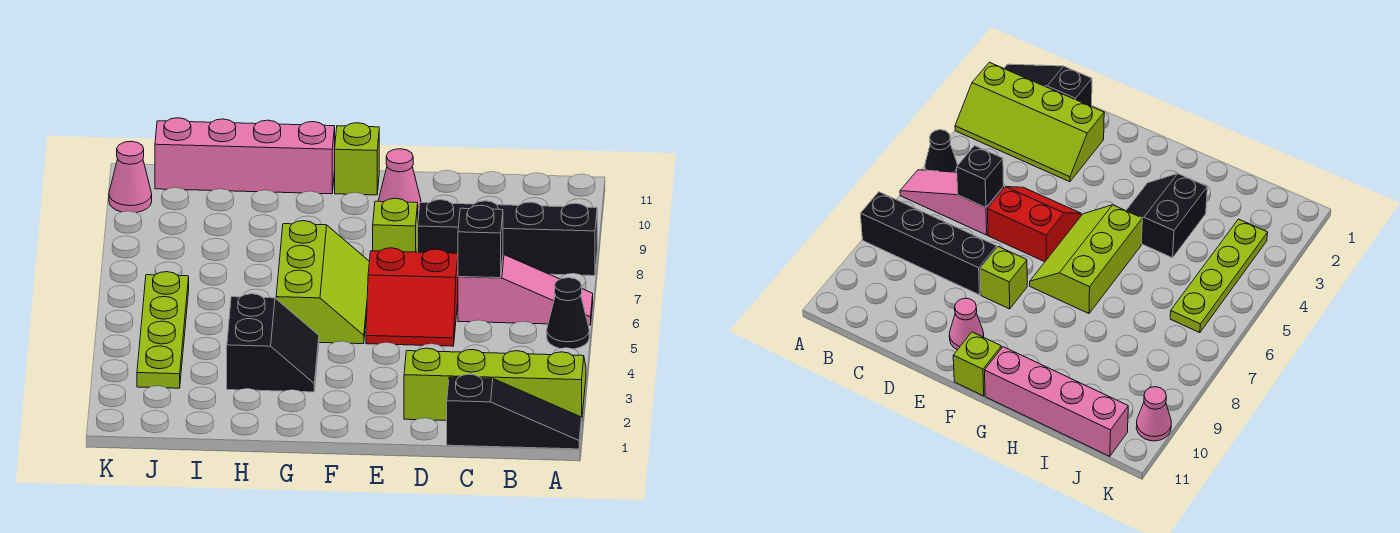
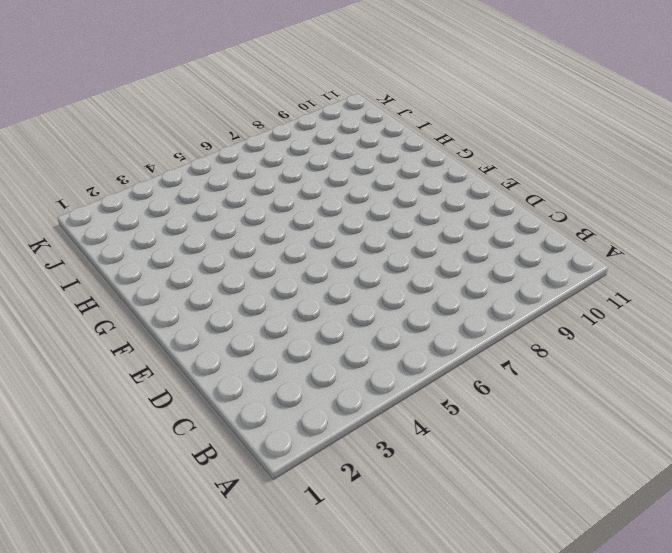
none -> black slope A1:C1 level 1 top C
none -> lime slope A2:D3 level 1 top 2
none -> black cone A5 level 1

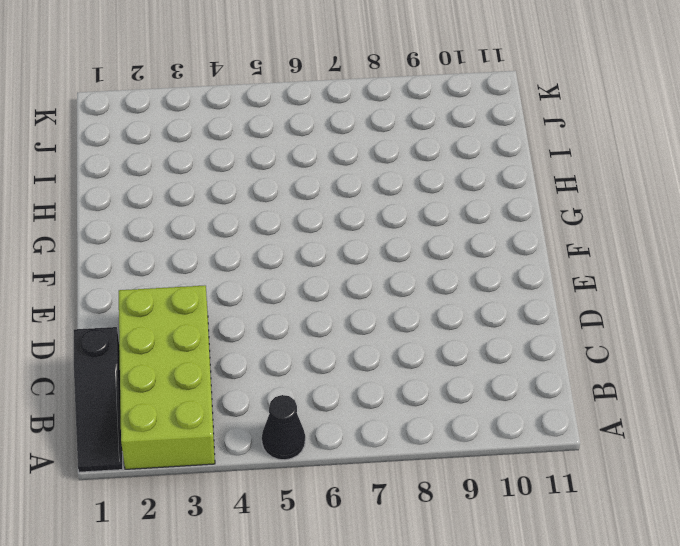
lime brick A2:D3 level 1 -> lime slope A2:D3 level 1 top 2
none -> pink slope A6:C6 level 1 top C
none -> black brick A8:D8 level 1
none -> red slope D5:E6 level 1 top 6

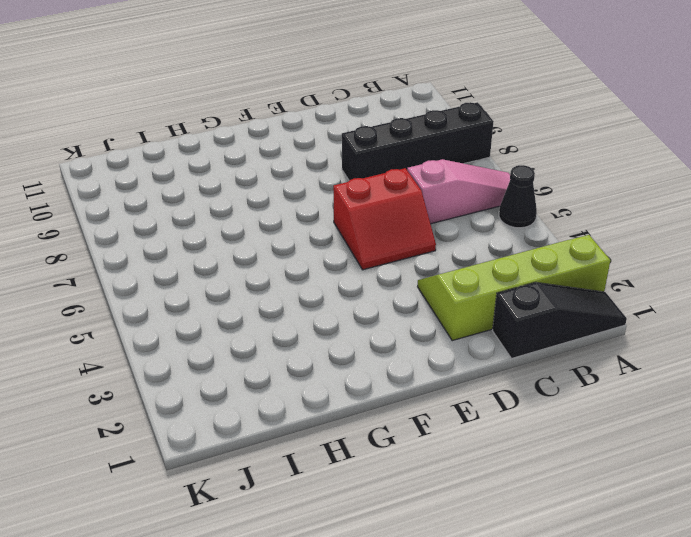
none -> lime brick E8 level 1
none -> pink cone E10 level 1
none -> lime slope F5:G7 level 1 top G

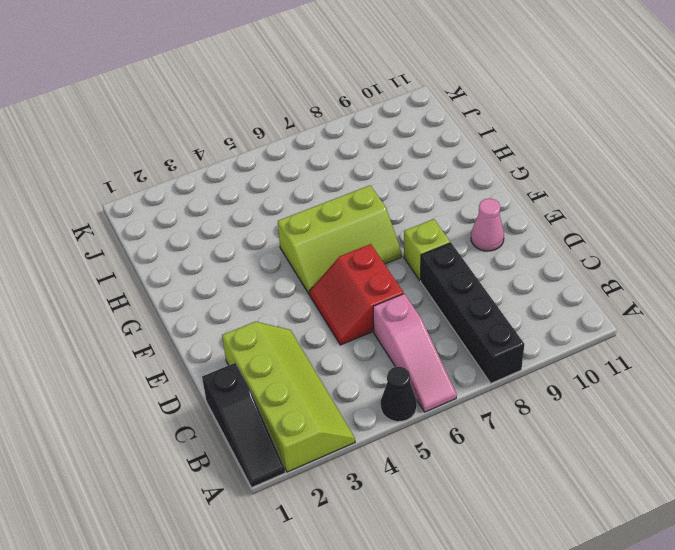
none -> lime brick F11 level 1
none -> black slope G3:H4 level 1 top H
none -> pink brick G11:J11 level 1

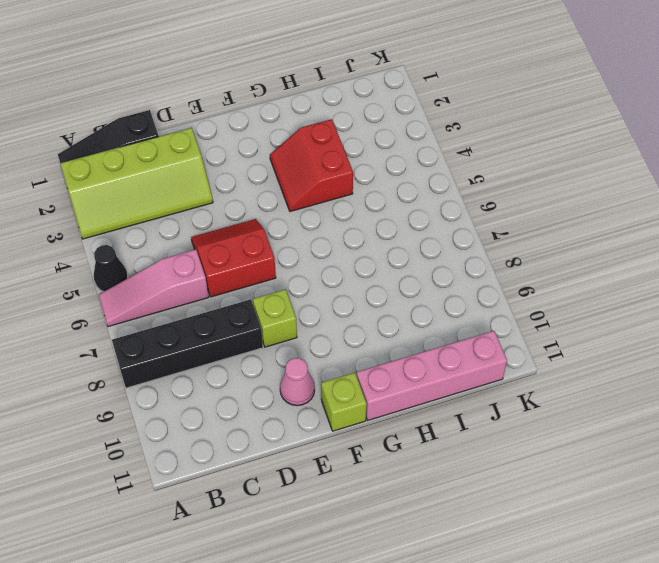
red slope G3:H4 level 1 top H -> black slope G3:H4 level 1 top H
none -> lime slope F5:G7 level 1 top G
none -> lime plate J3:J6 level 1
none -> pink cone K10 level 1

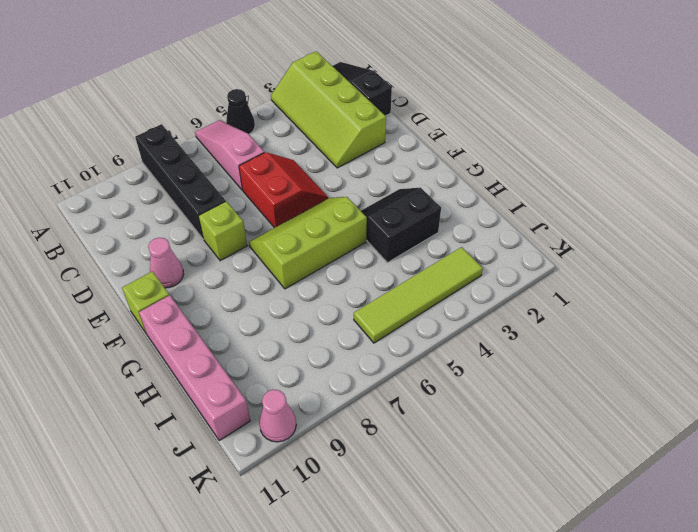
lime tile J3:J6 level 1 -> lime plate J3:J6 level 1
none -> black brick C6 level 2

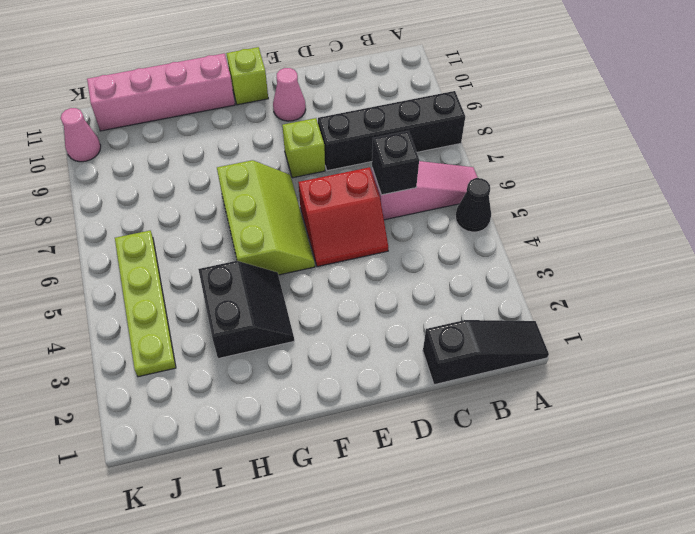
none -> lime slope A2:D3 level 1 top 2

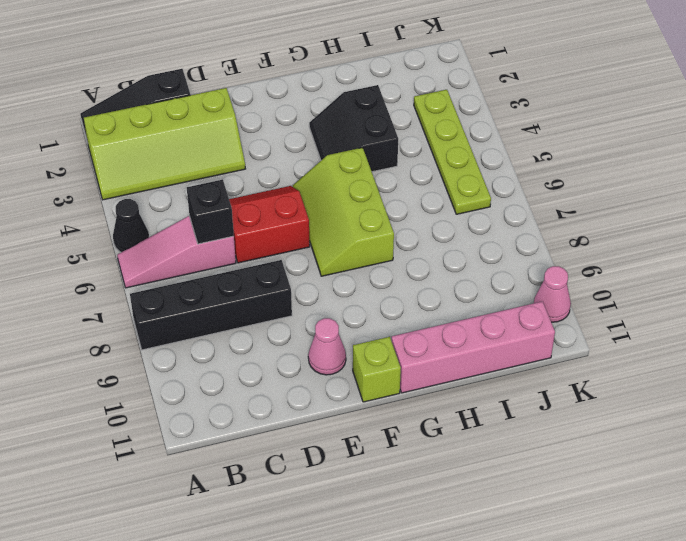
none -> lime brick E8 level 1

